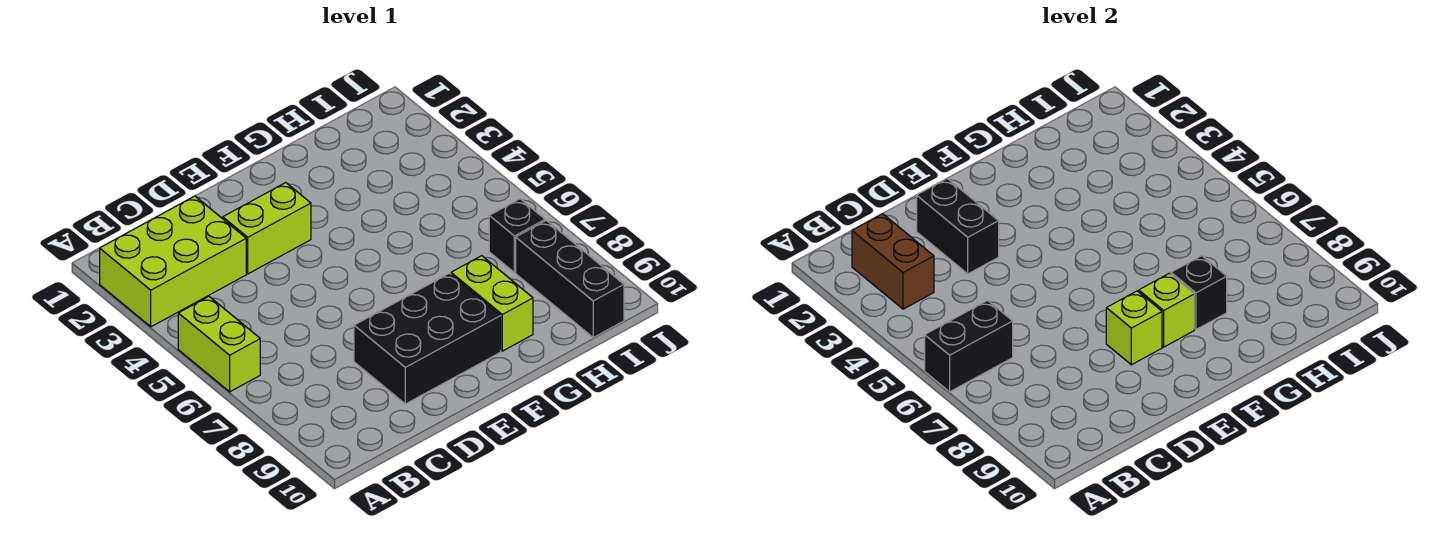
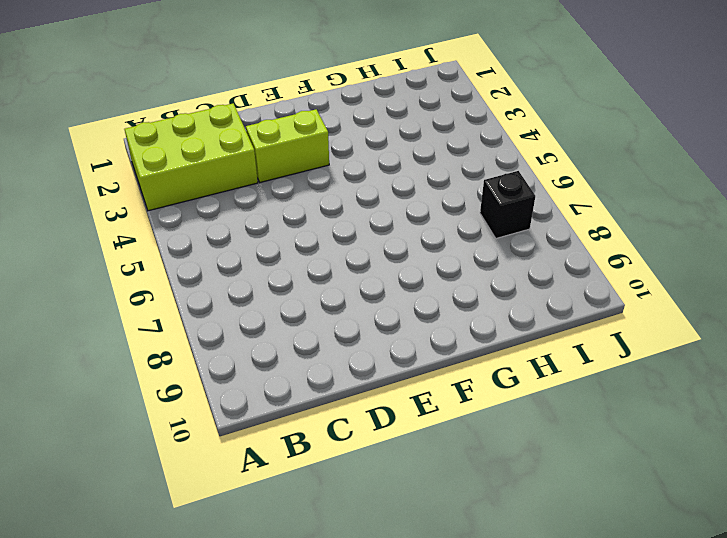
none -> lime brick A5:A6 level 1
none -> black brick D8:F9 level 1
none -> lime brick G8:G9 level 1

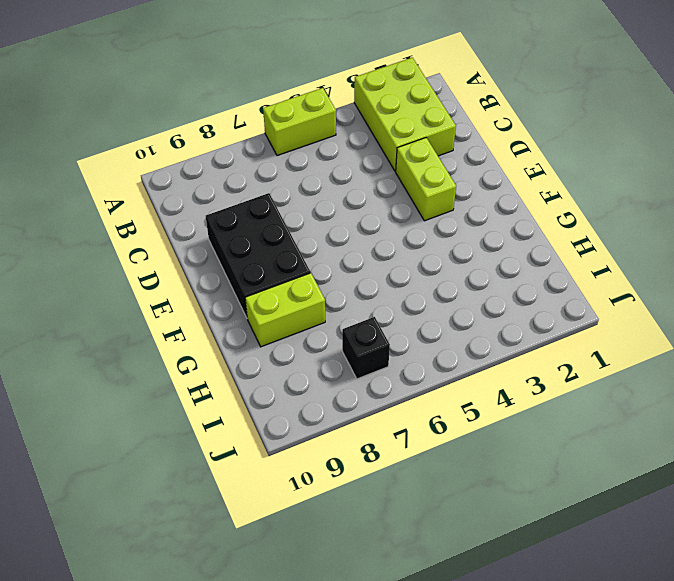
none -> black brick I8:I10 level 1
none -> black brick A6:B6 level 2
none -> brown brick B2:B3 level 2

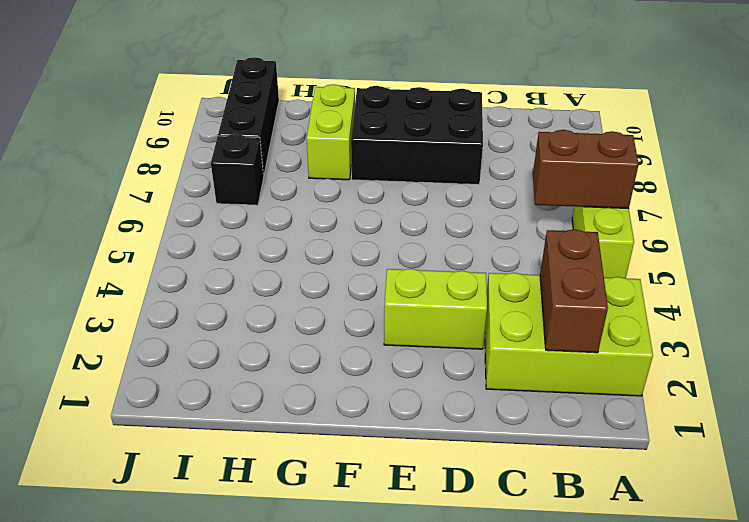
brown brick A6:B6 level 2 -> black brick A6:B6 level 2
none -> black brick D2:D3 level 2
none -> lime brick E8 level 2
none -> lime brick F8 level 2

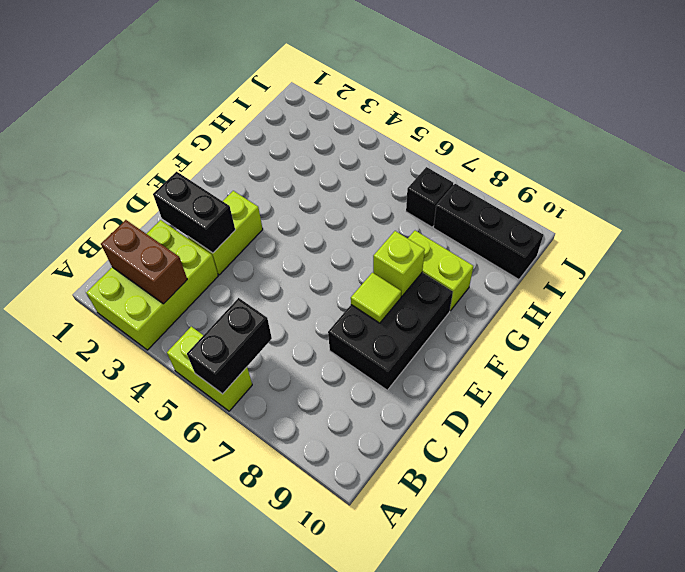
lime tile E8 level 2 -> lime brick E8 level 2
none -> black brick G8 level 2

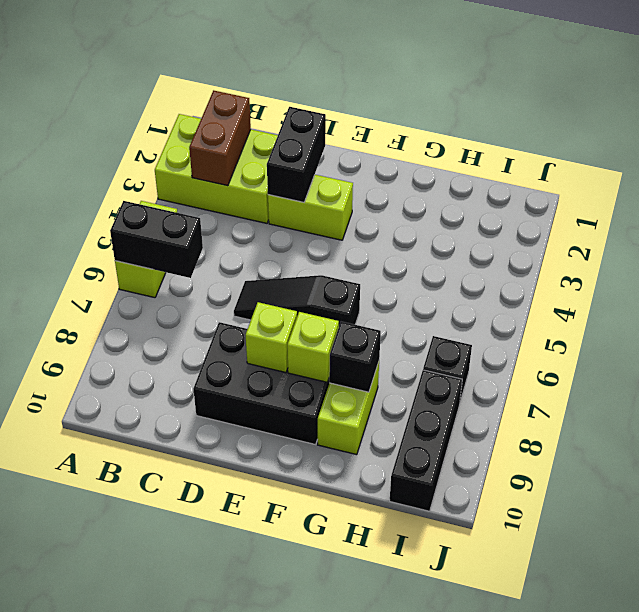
black slope D6:F6 level 1 top F -> none

